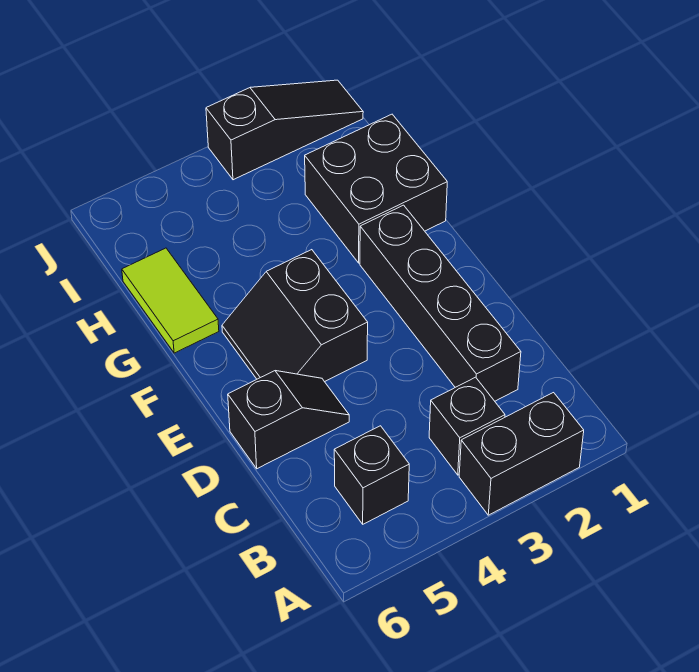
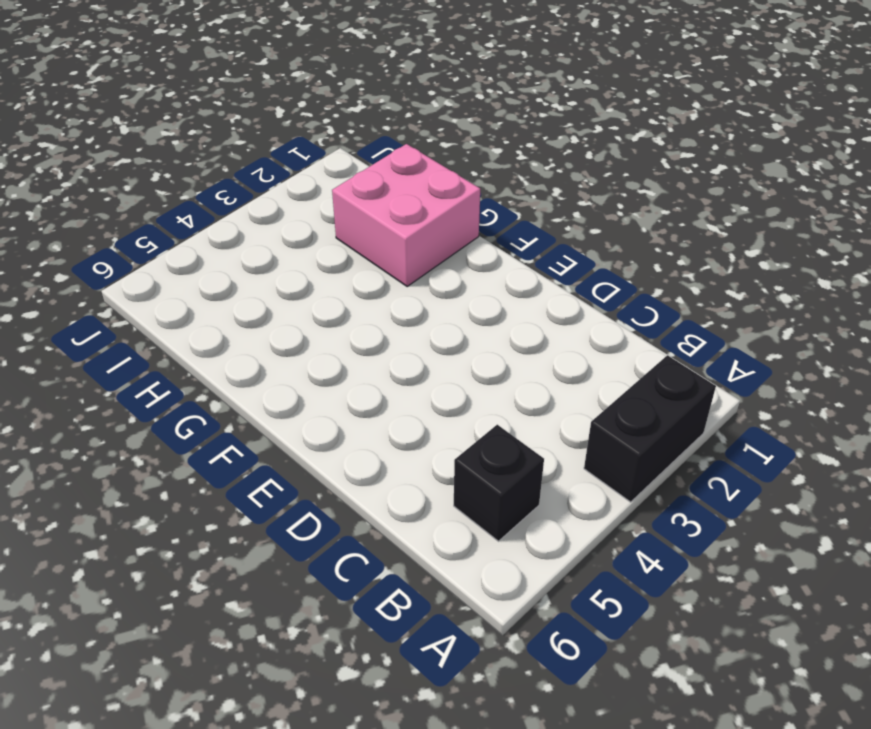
pink brick G1:H2 level 1 -> black brick G1:H2 level 1
none -> black brick B3 level 1
none -> black brick C2:F2 level 1

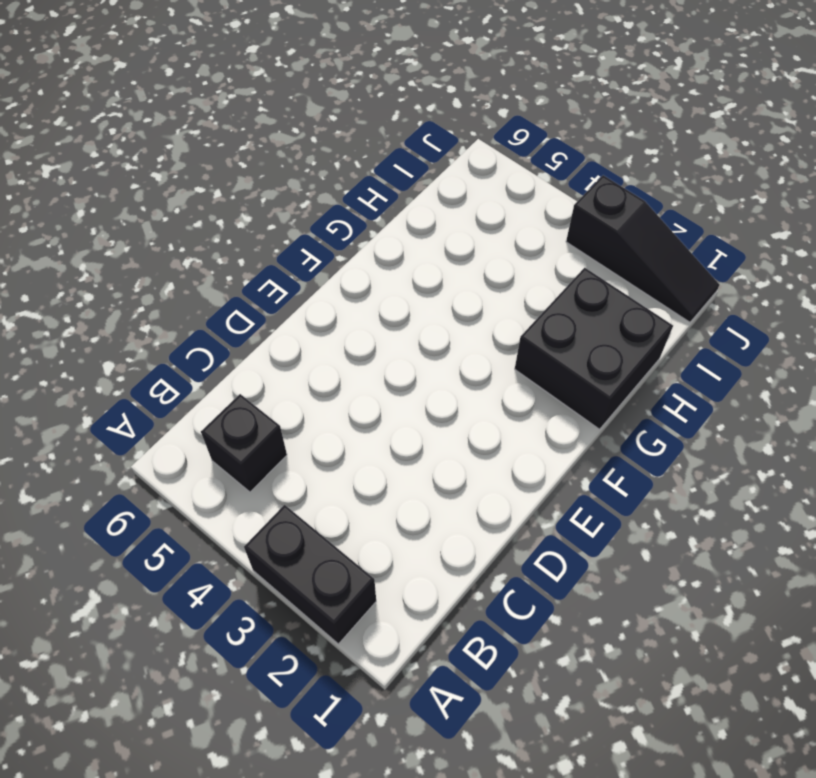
none -> black brick B3 level 1
none -> black brick C2:F2 level 1

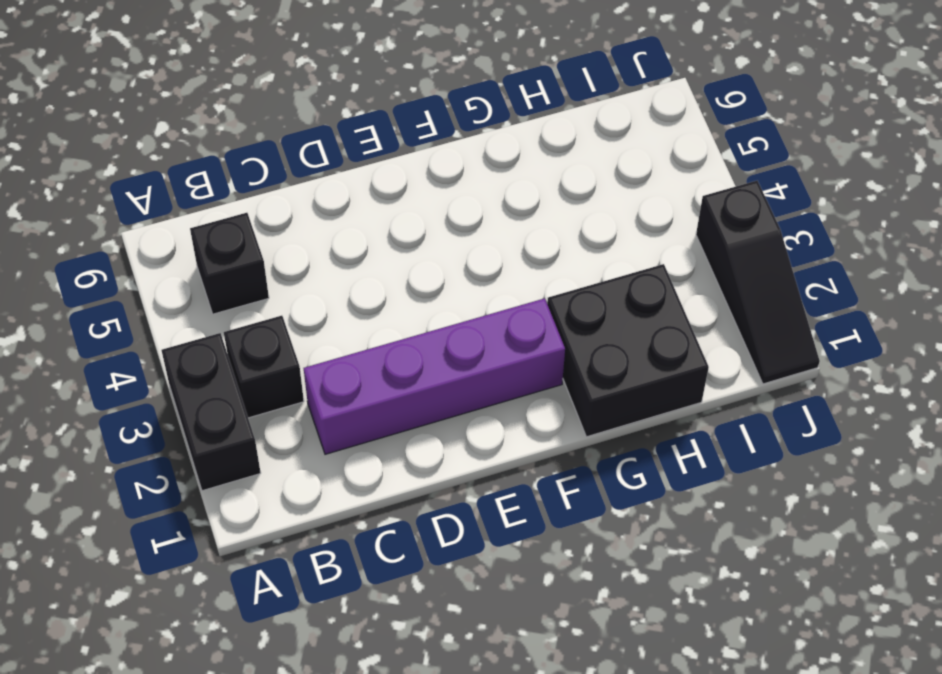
purple brick C2:F2 level 1 -> black brick C2:F2 level 1
none -> black slope D5:D6 level 1 top 6
none -> black slope E4:F5 level 1 top 4

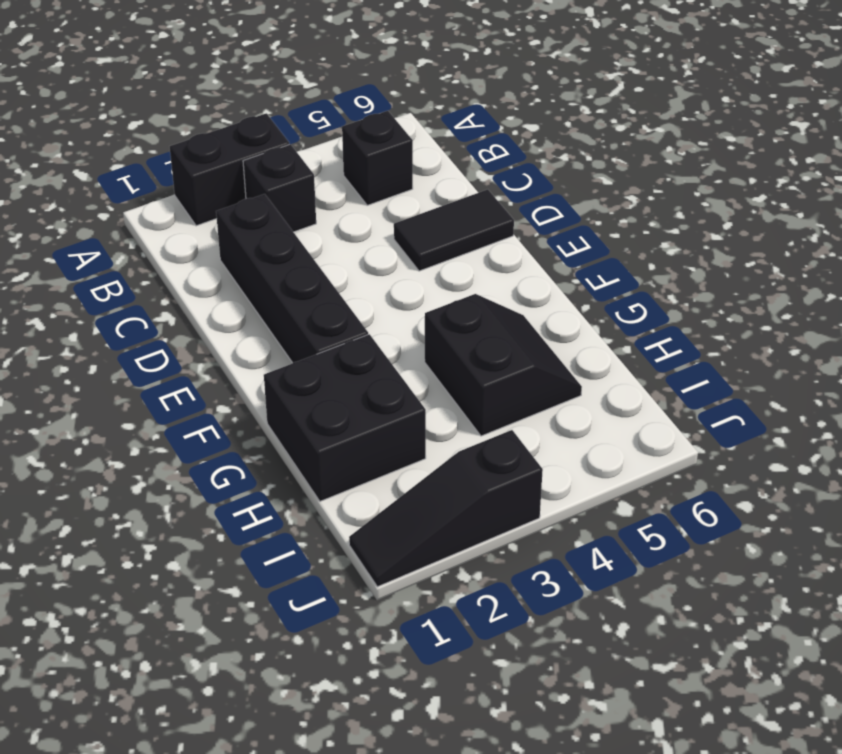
black tile D5:D6 level 1 -> black slope D5:D6 level 1 top 6
black slope G4:H5 level 1 top 4 -> black slope E4:F5 level 1 top 4
none -> lime tile G6:H6 level 1

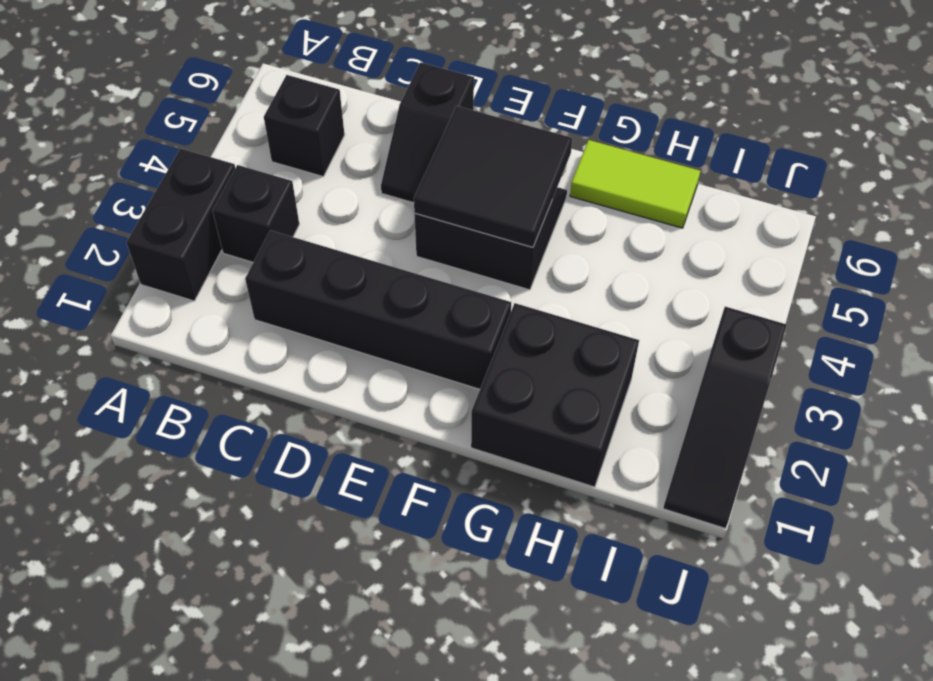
black tile E4:F5 level 2 -> none

